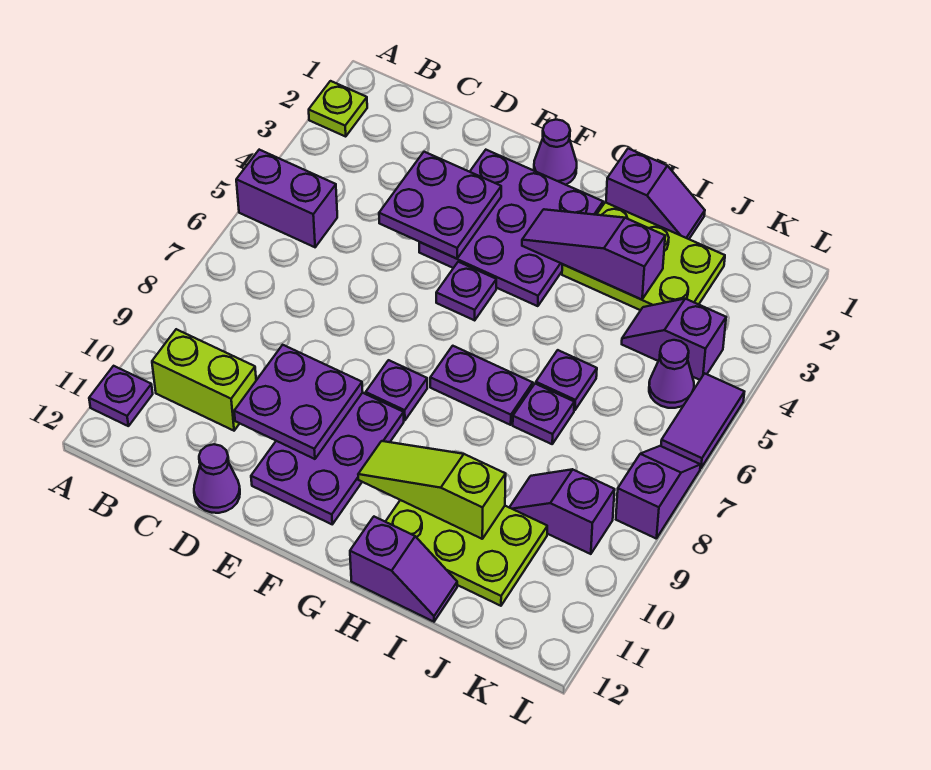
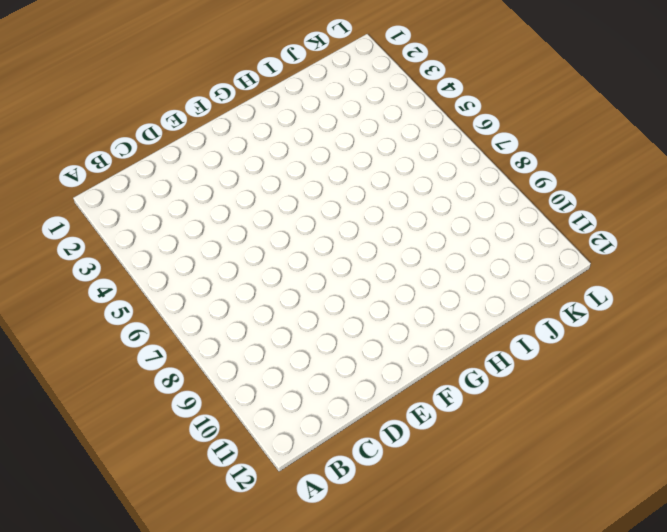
none -> lime plate A2 level 1
none -> purple brick A5:B5 level 1
none -> purple plate A11 level 1

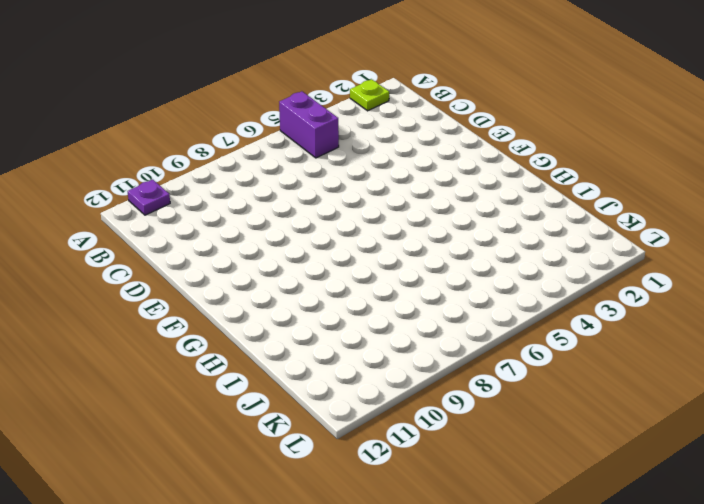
none -> lime brick B10:C10 level 1
none -> purple cone D12 level 1
none -> purple plate E2:G4 level 1

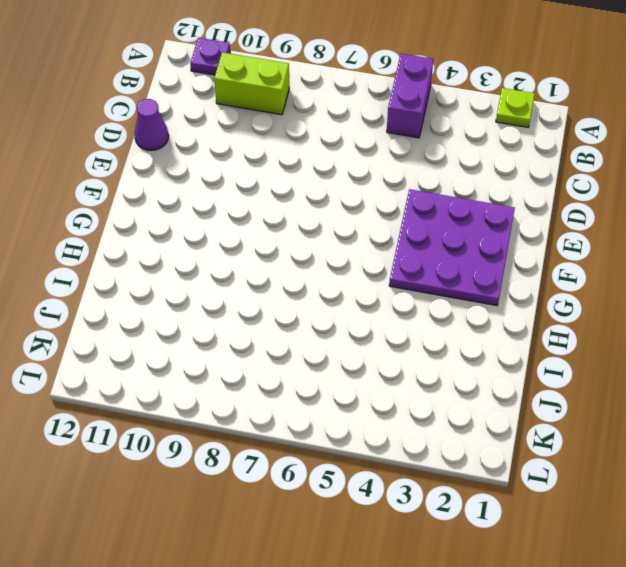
lime brick B9:B10 level 1 -> lime brick B10:C10 level 1
none -> purple plate E9:F11 level 1
none -> purple cone F1 level 1
none -> purple plate F5 level 1

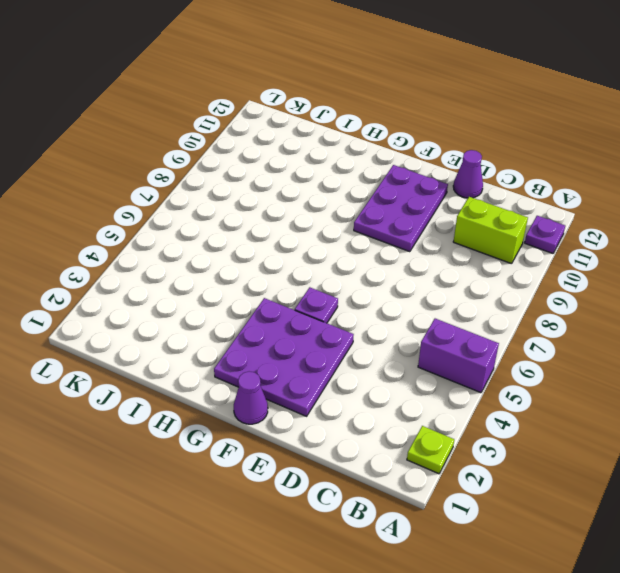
none -> purple plate F8 level 1
none -> purple plate G7:H7 level 1
none -> purple slope H1:I1 level 1 top H

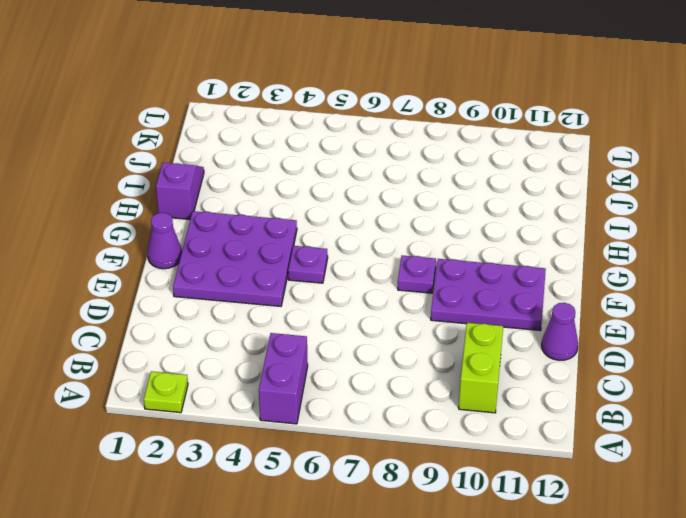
none -> purple plate A11 level 1
none -> purple plate G7:H7 level 1
none -> lime plate H2:J3 level 1

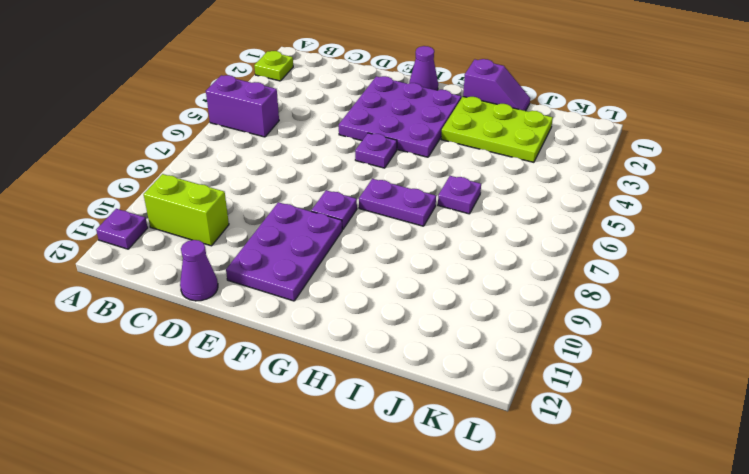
none -> lime plate H10:J11 level 1
none -> purple slope H12:I12 level 1 top H
none -> purple plate I7 level 1

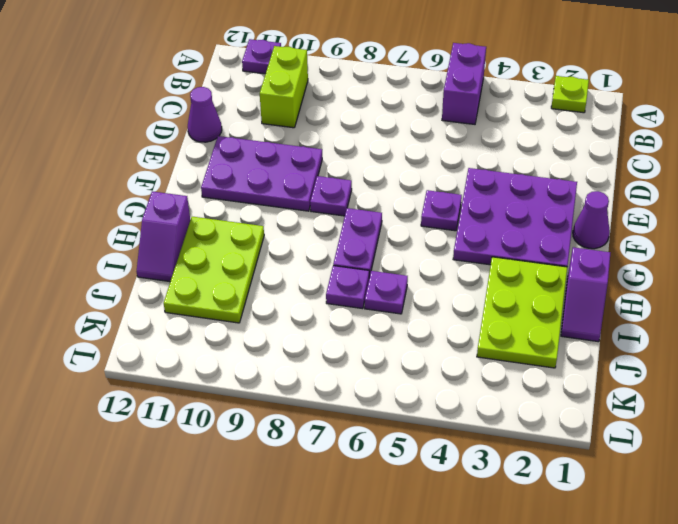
none -> purple slope J4:K4 level 1 top K
none -> purple slope J9:K9 level 1 top K
none -> purple cone K5 level 1

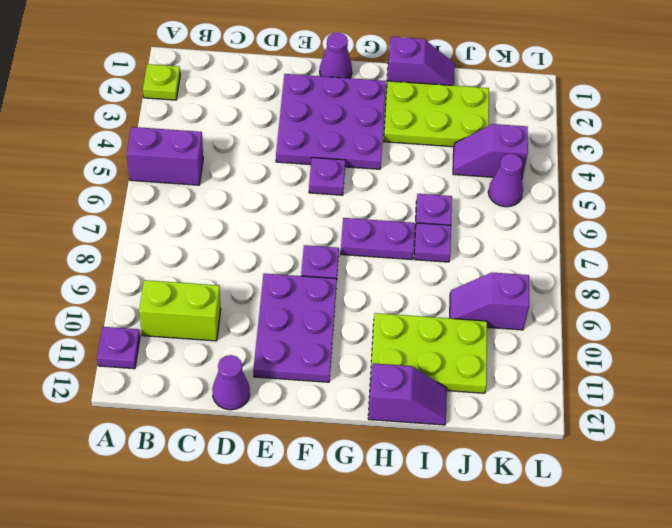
none -> purple tile L5:L6 level 1
none -> purple slope L7:L8 level 1 top 8
none -> purple plate D3:E4 level 2

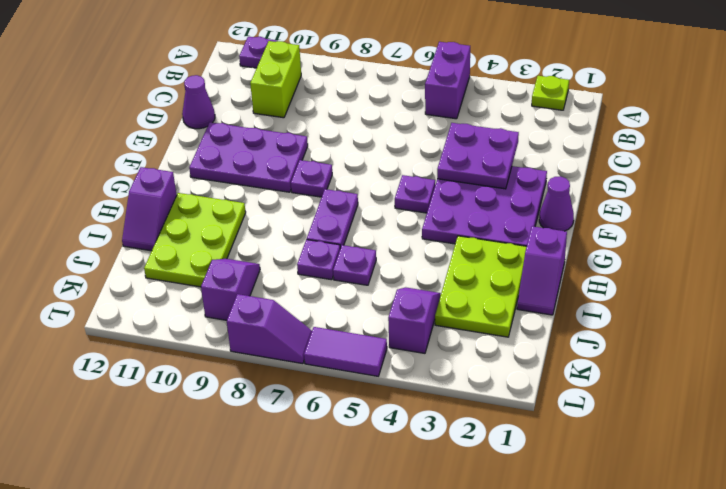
none -> purple cone K5 level 1
none -> purple plate D9:E10 level 2
none -> purple slope G3:I3 level 2 top I

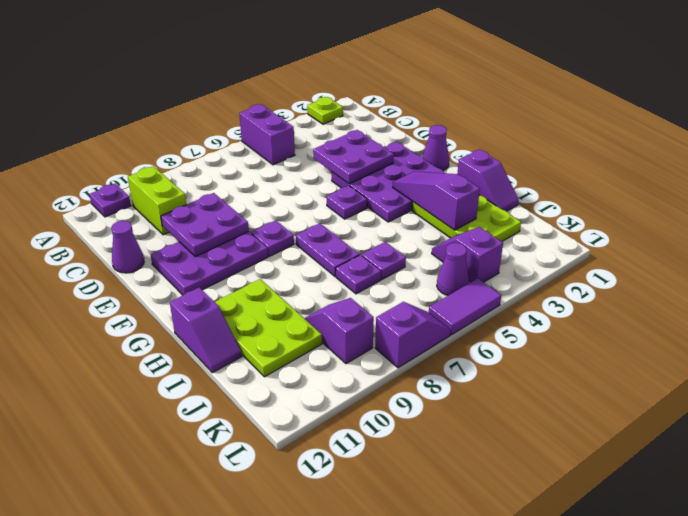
none -> lime slope G10:I10 level 2 top I

